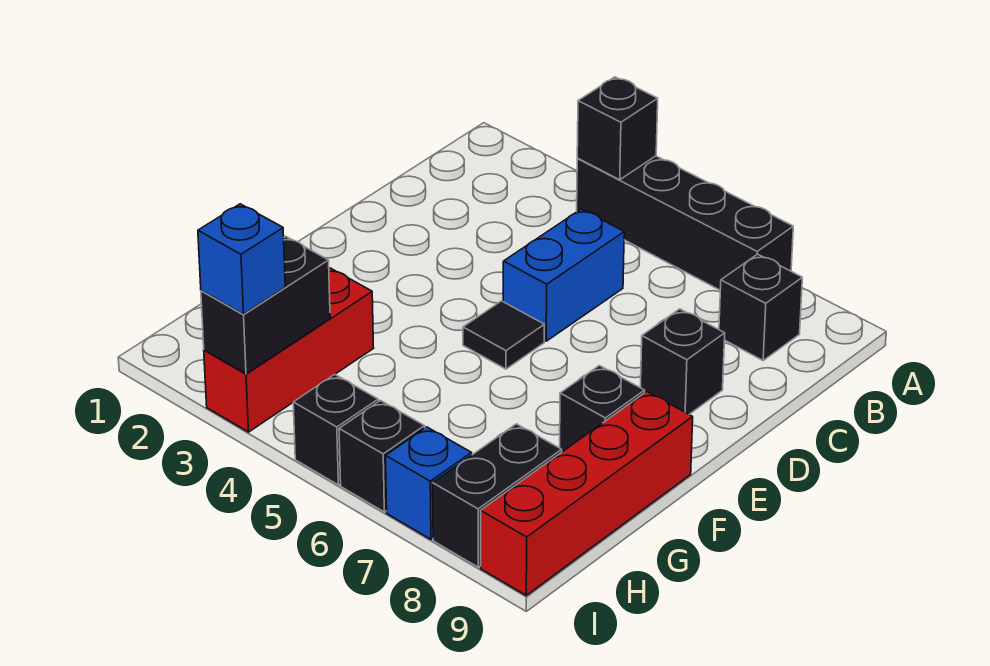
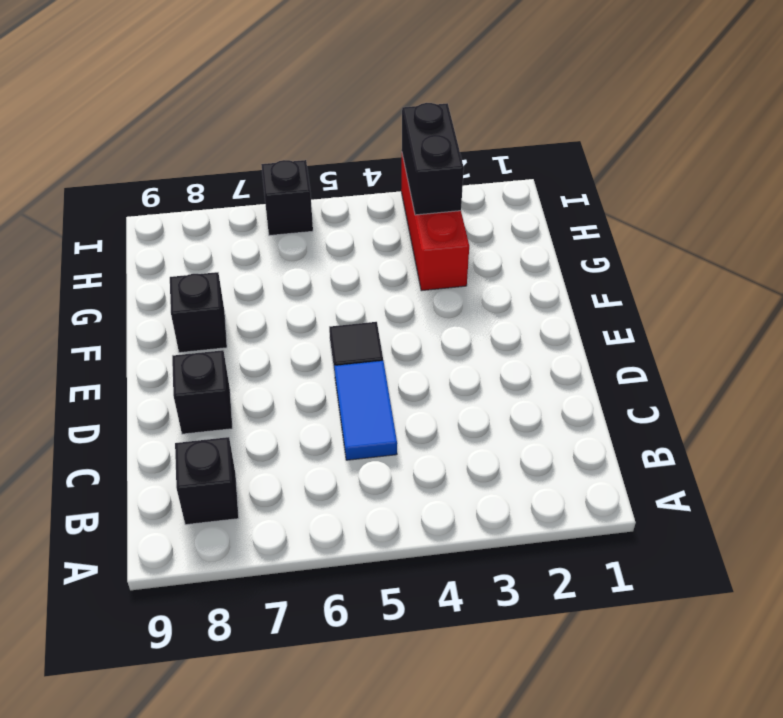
blue tile C5:D5 level 1 -> blue brick C5:D5 level 1
none -> black brick A4:A7 level 1
none -> red brick F9:I9 level 1
none -> black brick H8:I8 level 1

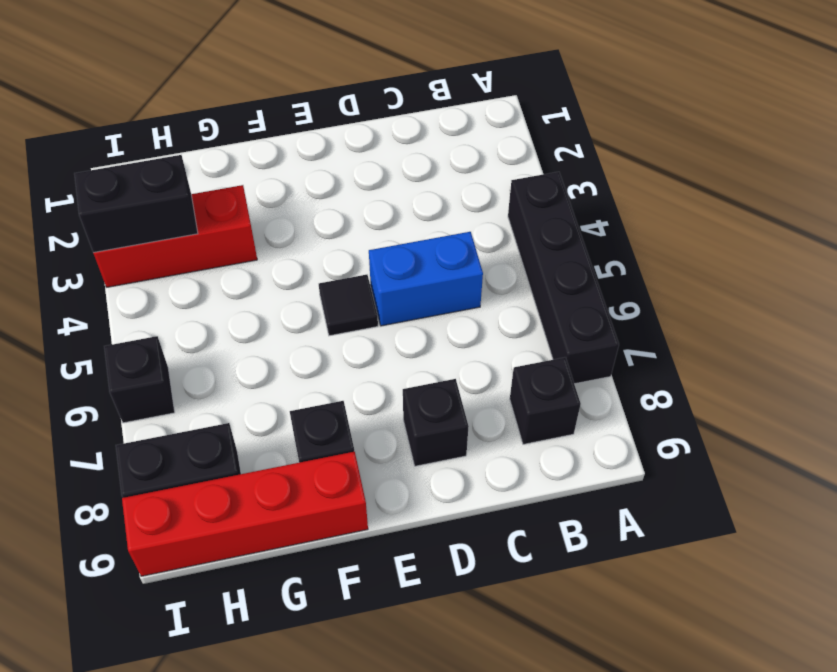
none -> black brick I5 level 1
none -> blue brick I7 level 1
none -> black brick A4 level 2

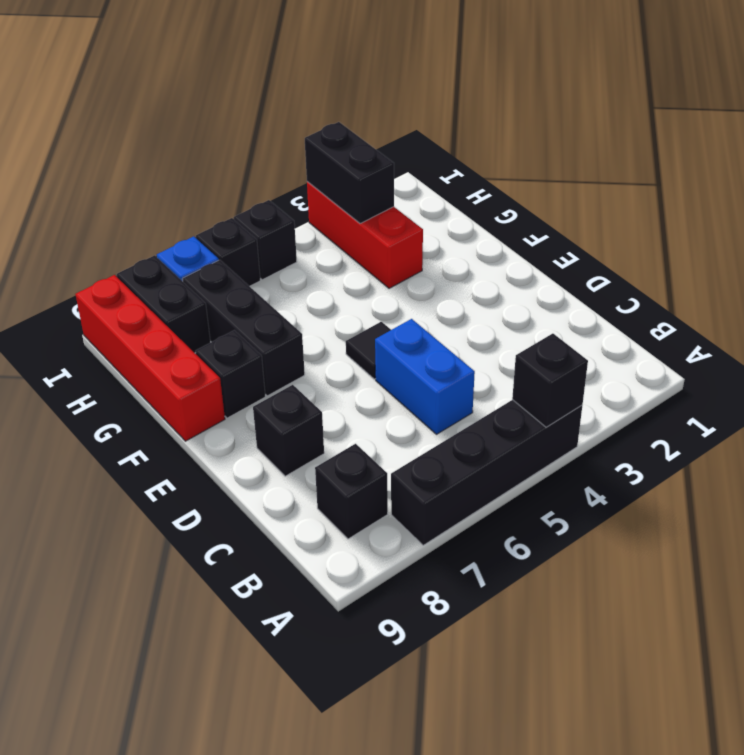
black brick F7:H7 level 1 -> none
none -> blue brick I3 level 3

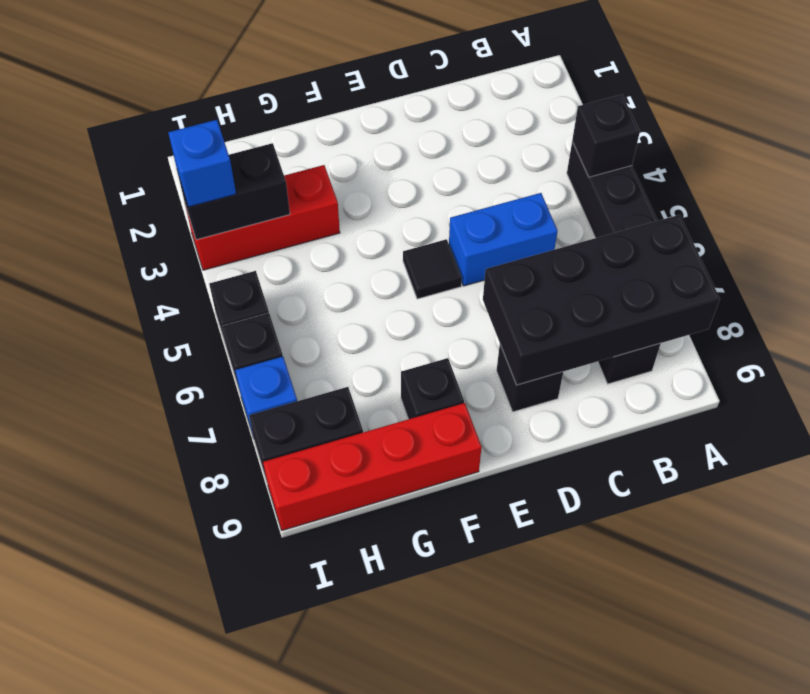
black brick A7:D8 level 2 -> none

